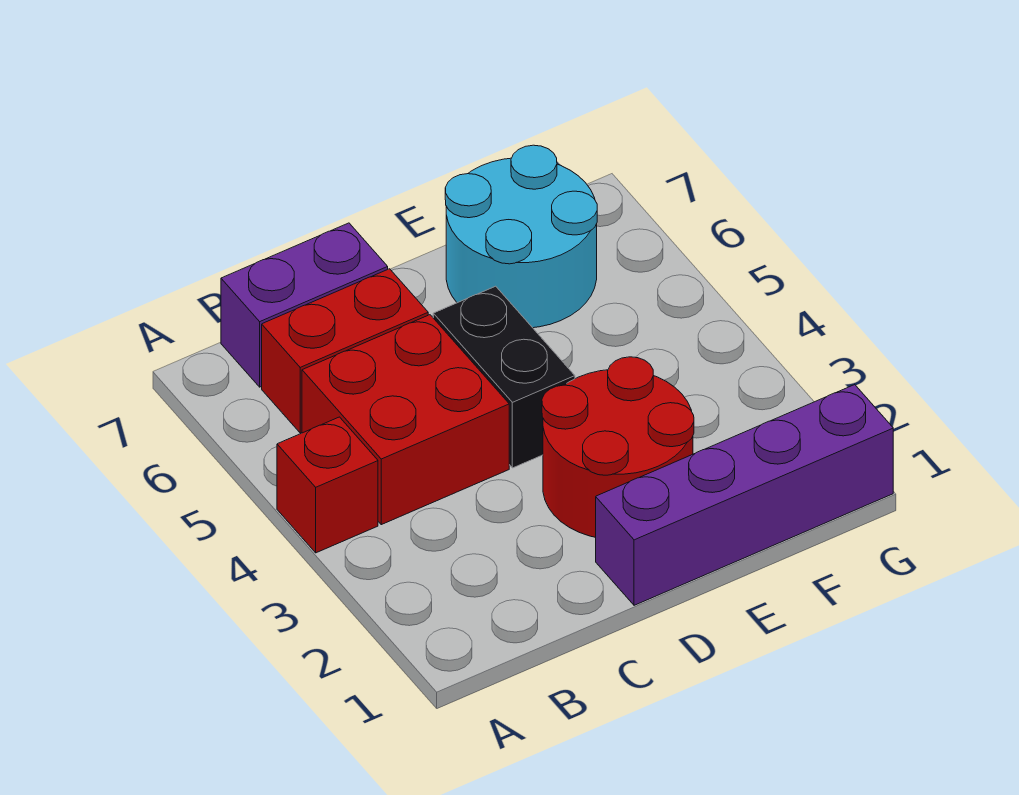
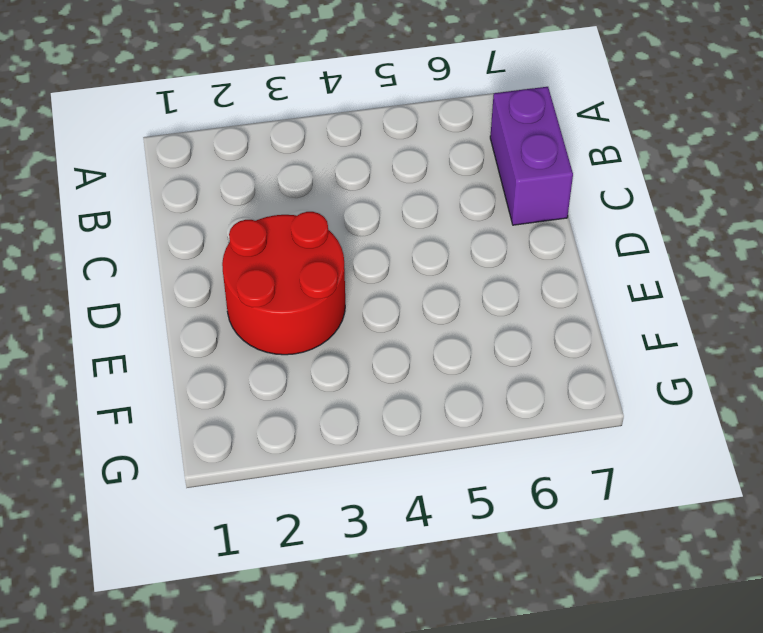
none -> red brick A4 level 1
none -> red brick B4:C5 level 1

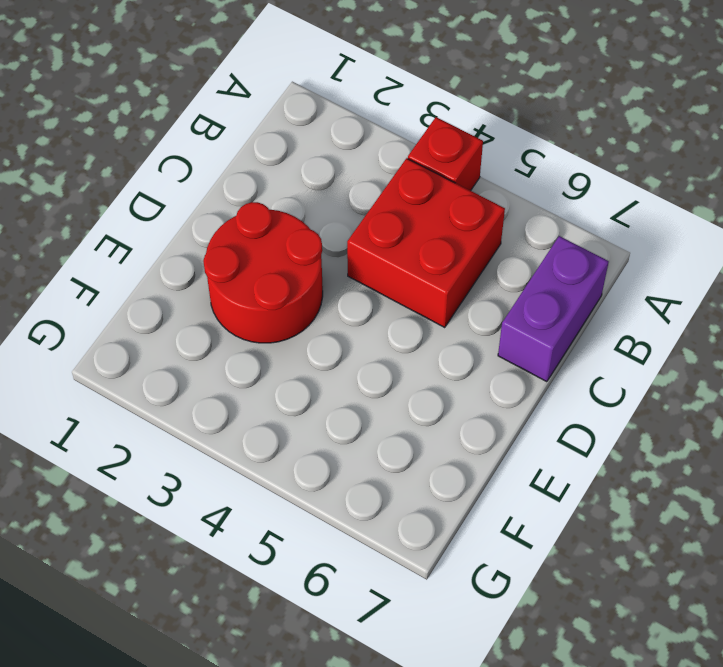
none -> red brick B6:C6 level 1
none -> purple brick D1:G1 level 1

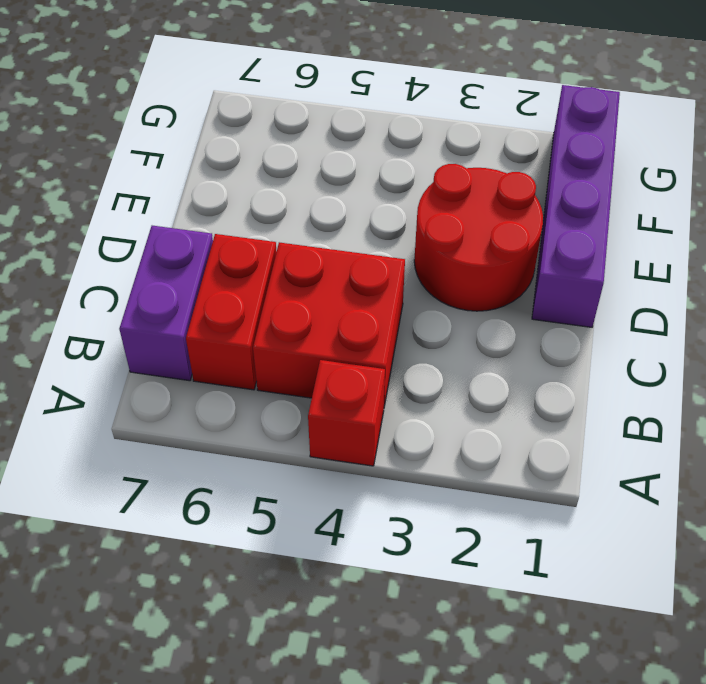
none -> black brick D4:D5 level 1
none -> cyan round brick E6:F7 level 1

